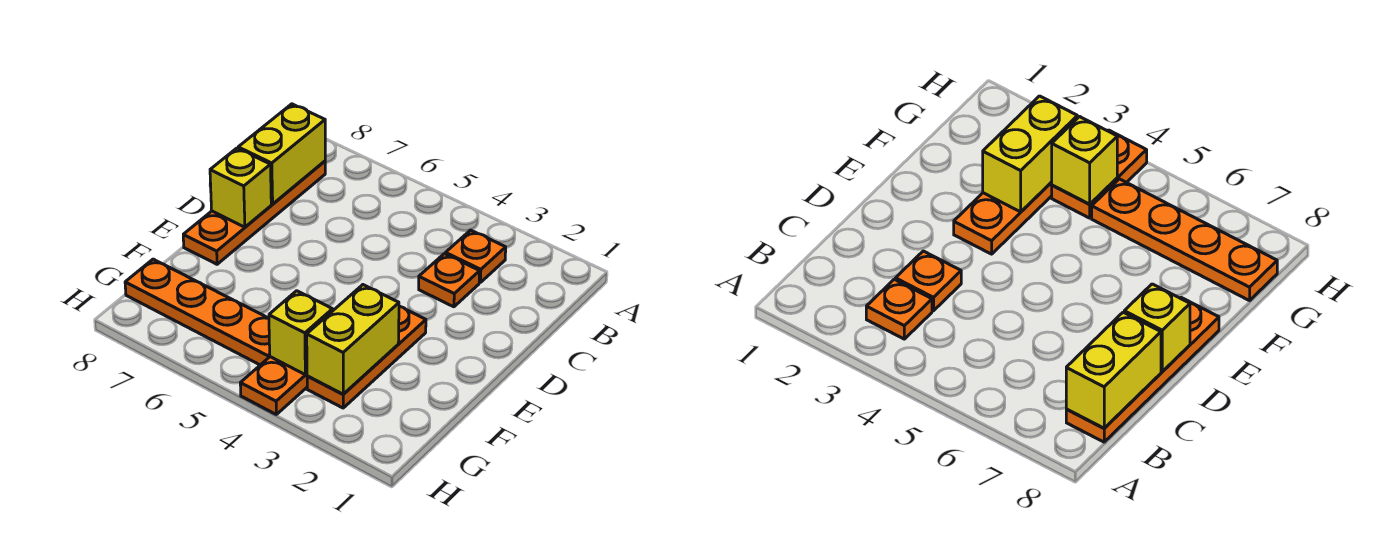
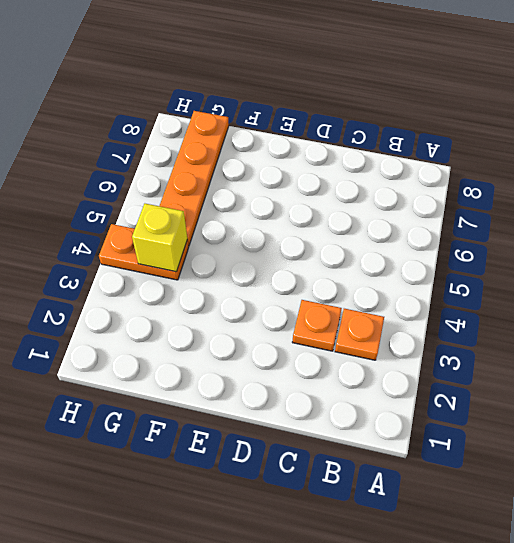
none -> orange plate B8:E8 level 1
none -> orange plate E3:G3 level 1

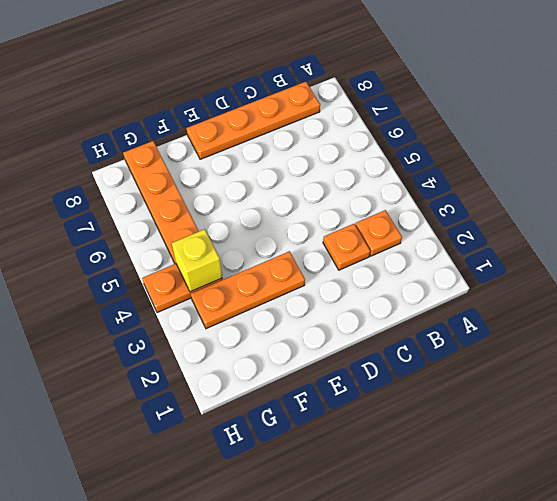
none -> yellow brick B8:C8 level 2
none -> yellow brick D8 level 2

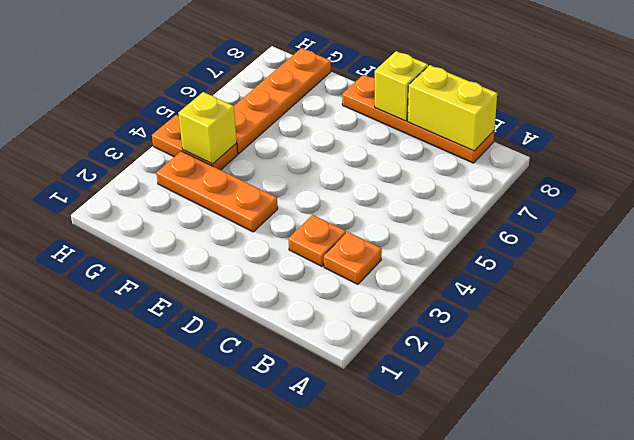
none -> yellow brick F3:G3 level 2

